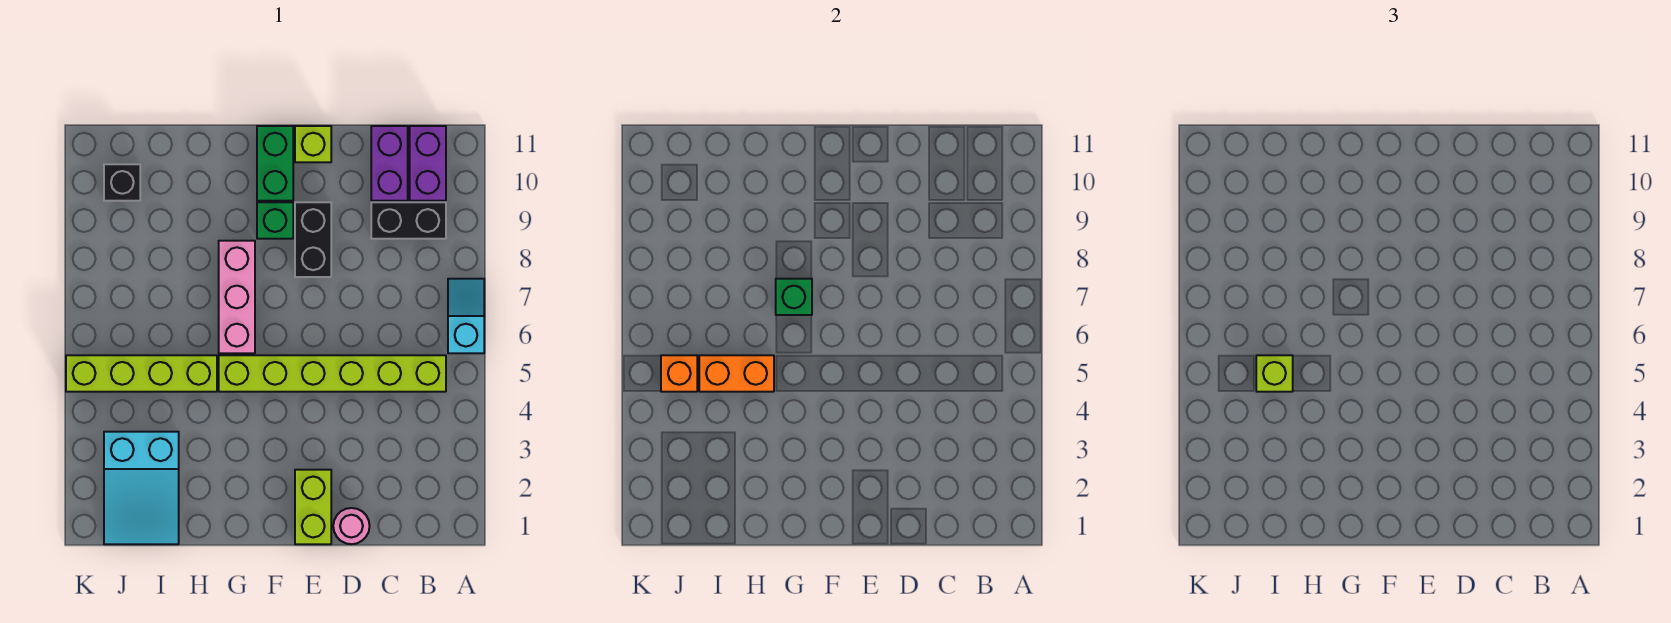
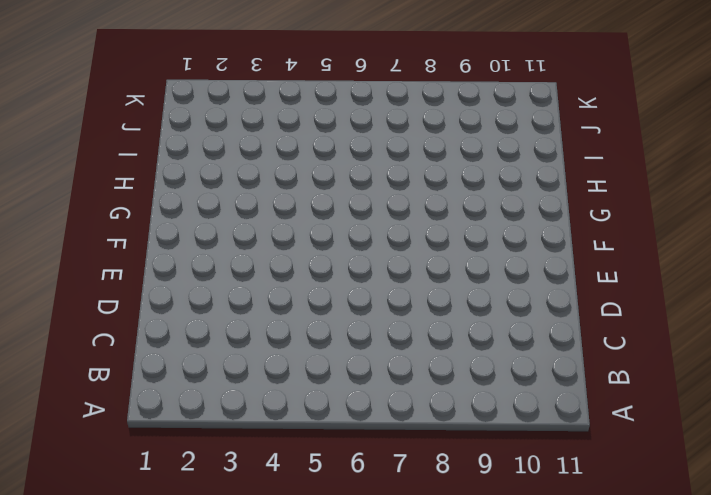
none -> cyan slope A6:A7 level 1 top 6
none -> lime brick B5:G5 level 1
none -> black brick B9:C9 level 1

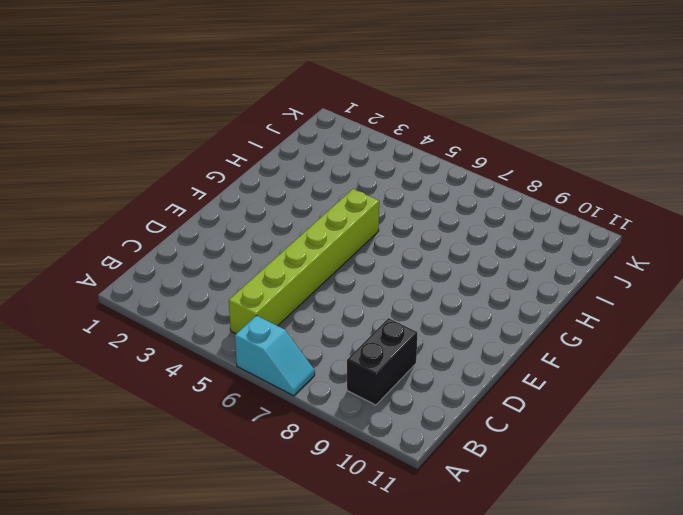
none -> purple brick B10:B11 level 1
none -> purple brick C10:C11 level 1
none -> pink round brick D1 level 1

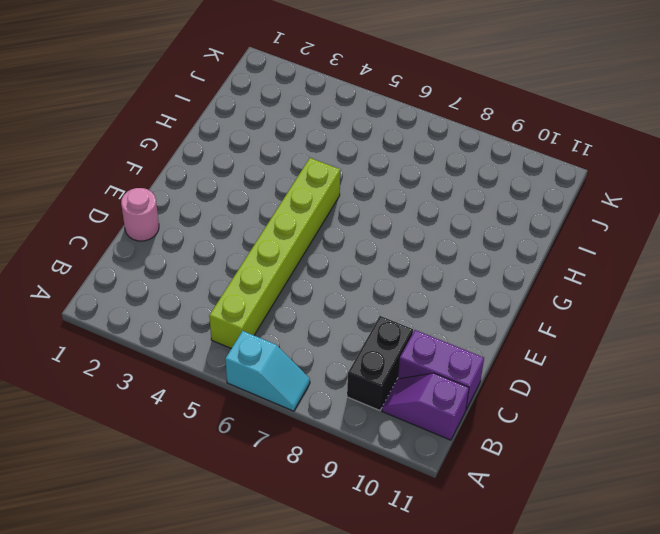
purple slope B10:B11 level 1 top 11 -> purple brick B10:B11 level 1
none -> lime brick E1:E2 level 1
none -> black brick E8:E9 level 1
none -> lime brick E11 level 1

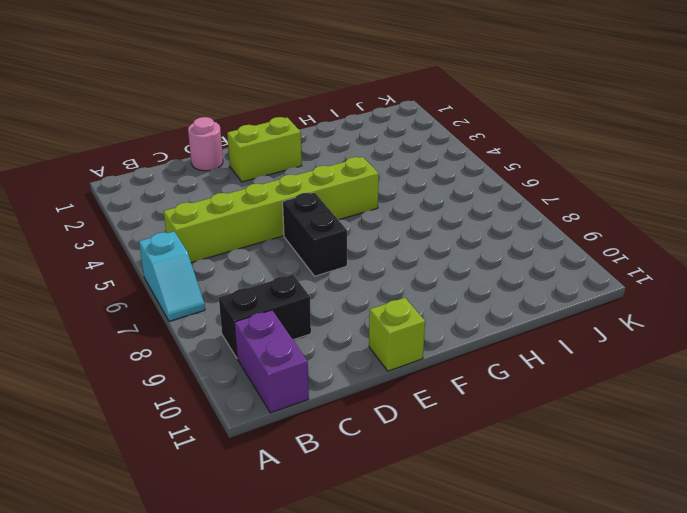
lime brick E2:F2 level 1 -> lime brick E1:E2 level 1
black brick E6:E7 level 1 -> black brick E8:E9 level 1
none -> purple brick C10:C11 level 1
none -> green brick F9 level 1
none -> green brick F10:F11 level 1

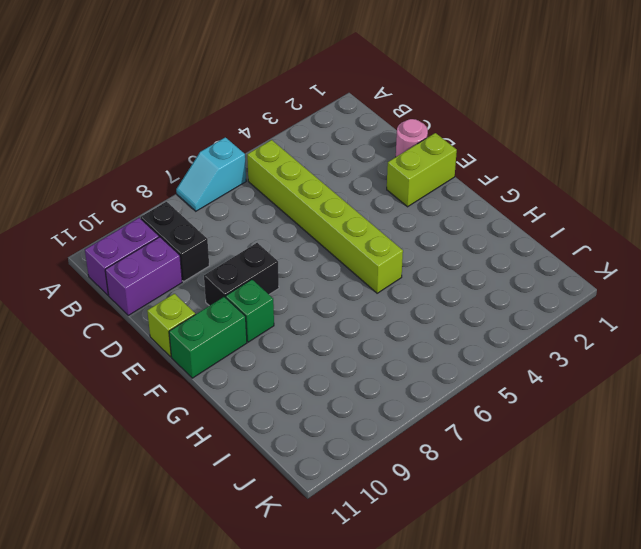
none -> pink brick G6:G8 level 1
none -> lime brick H5:K5 level 1
none -> cyan slope I1:J3 level 1 top 3

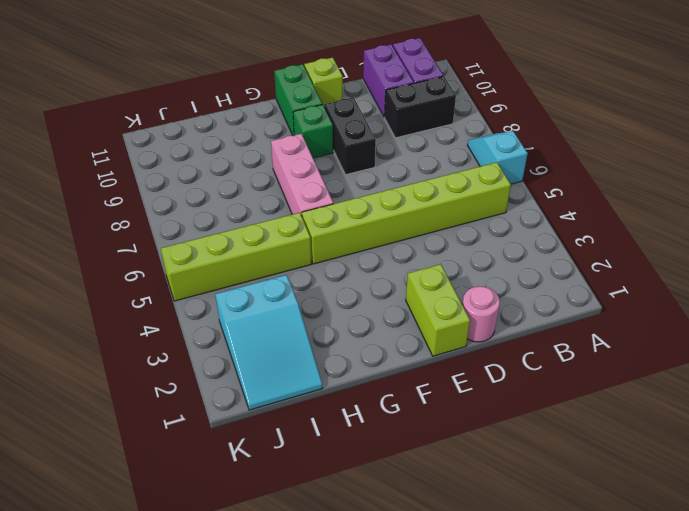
none -> black brick J10 level 1
none -> green brick G7 level 2
none -> orange brick H5:I5 level 2

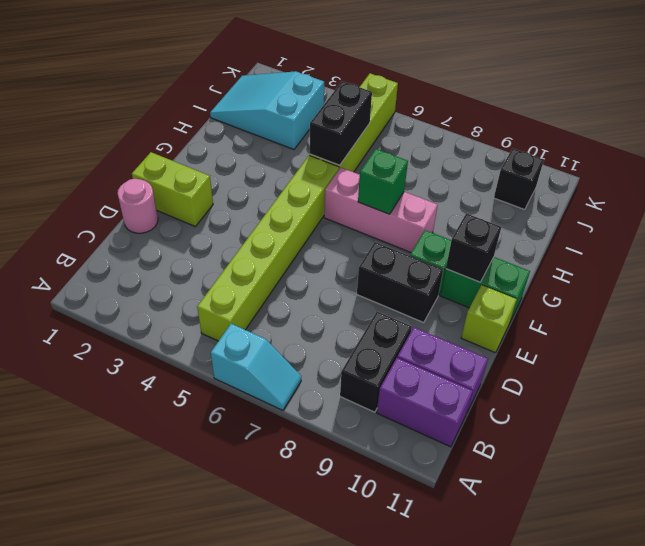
black brick F10 level 2 -> none
black brick H5:I5 level 2 -> orange brick H5:I5 level 2
none -> orange brick J5 level 2
none -> lime brick I5 level 3

